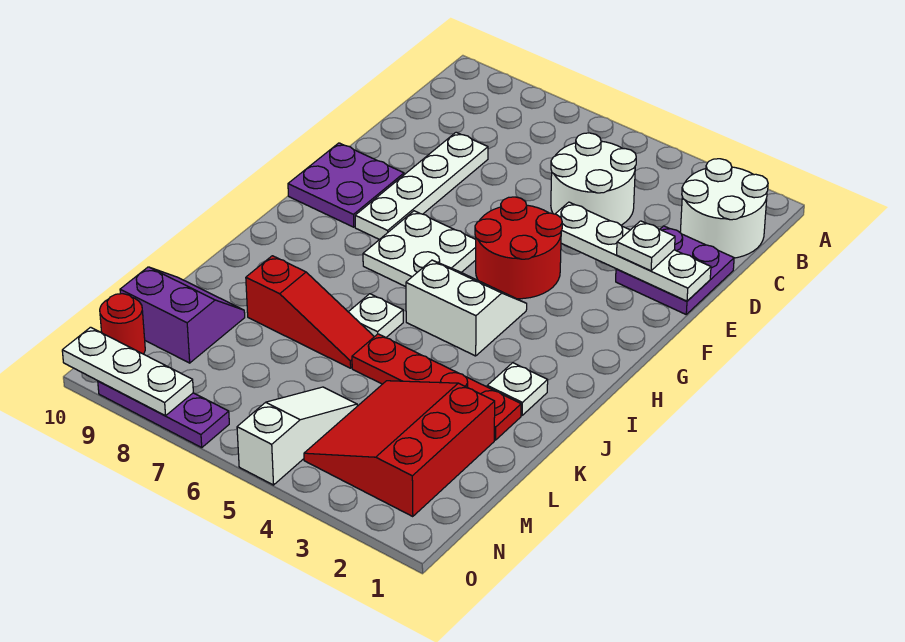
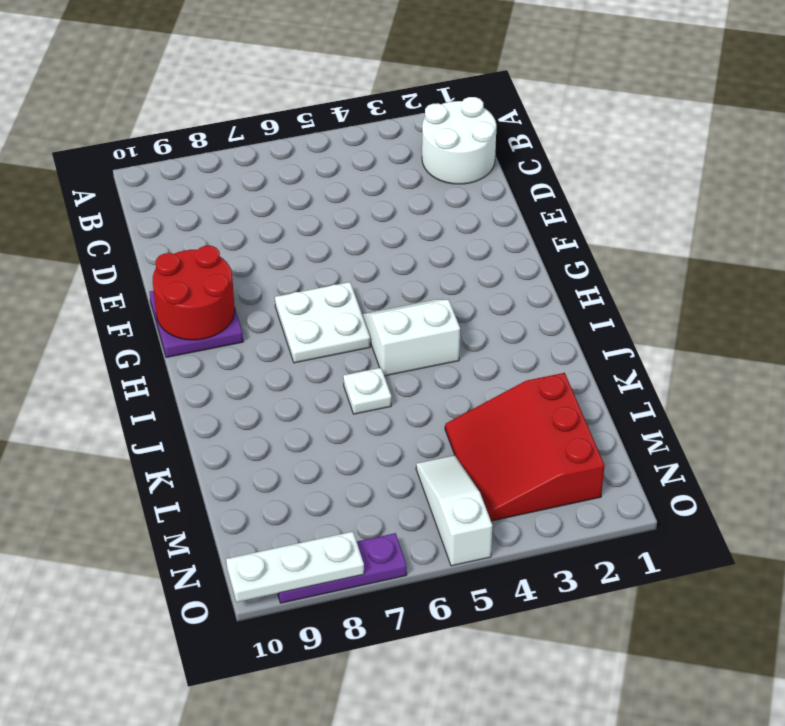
red round brick F9:G10 level 2 -> red round brick F4:G5 level 1
none -> white round brick C4:D5 level 1
none -> purple plate D1:E2 level 1
none -> white plate D8:G8 level 1

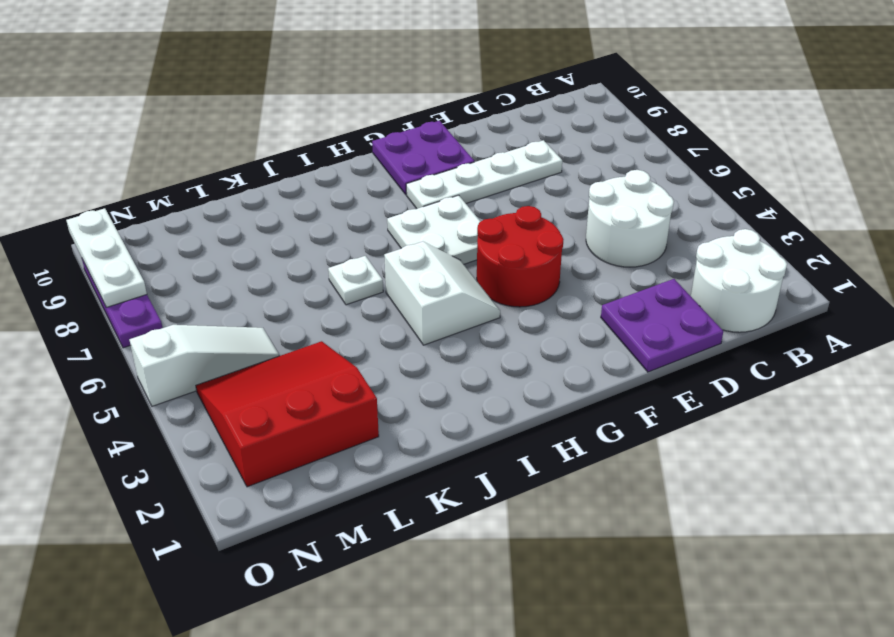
none -> white plate J2 level 1
none -> red plate K2:K5 level 1
none -> red slope K6:K8 level 1 top 8

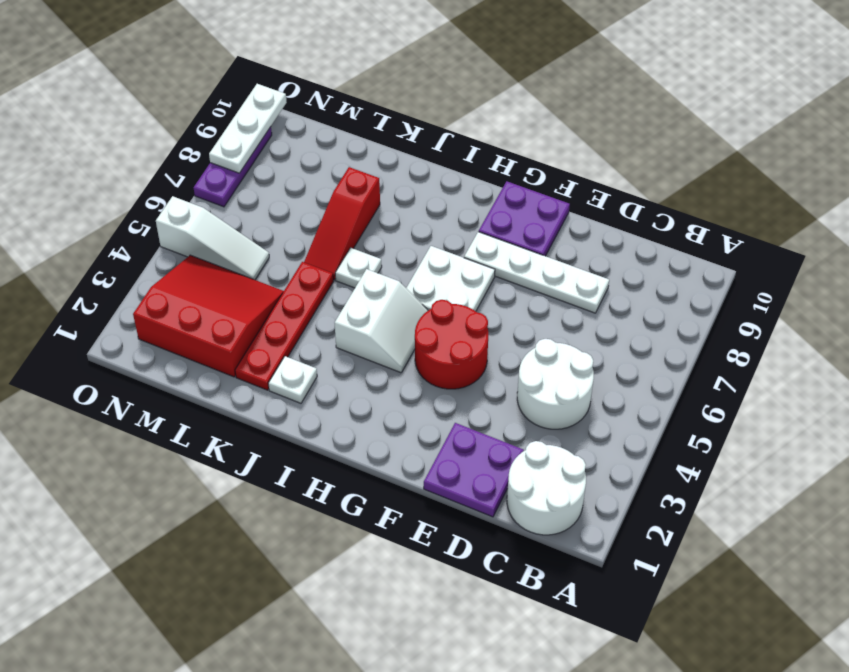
none -> purple slope L9:M10 level 1 top M
none -> red round brick N10 level 1
none -> white plate E1:E4 level 2

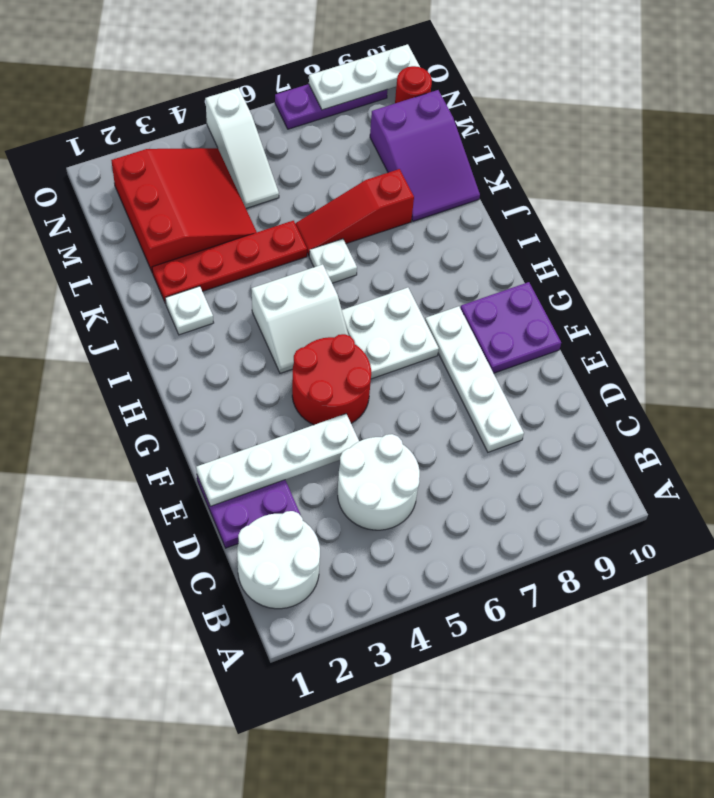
purple slope K9:M10 level 1 top M -> purple slope L9:M10 level 1 top M
none -> white plate E2 level 3

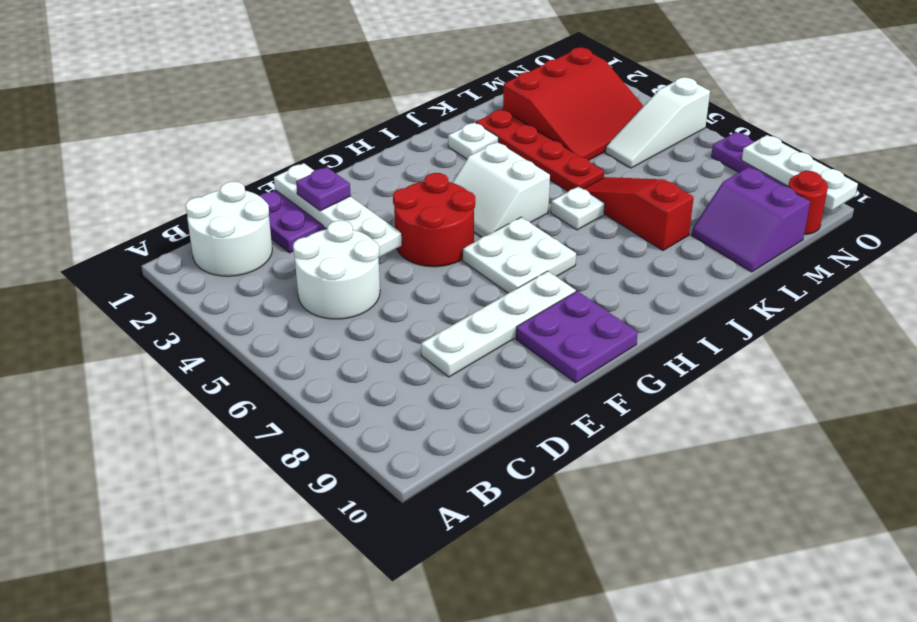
purple plate E2 level 3 -> white plate E2 level 3

